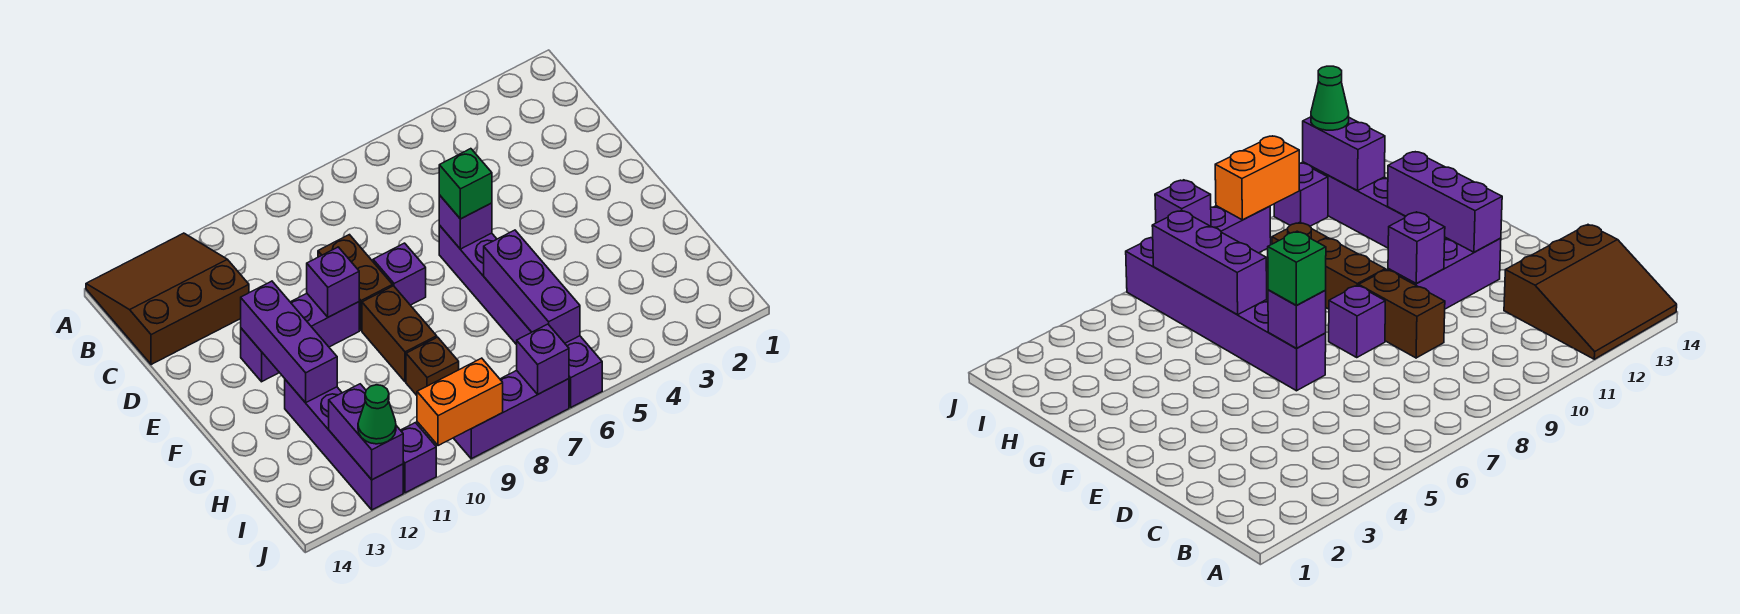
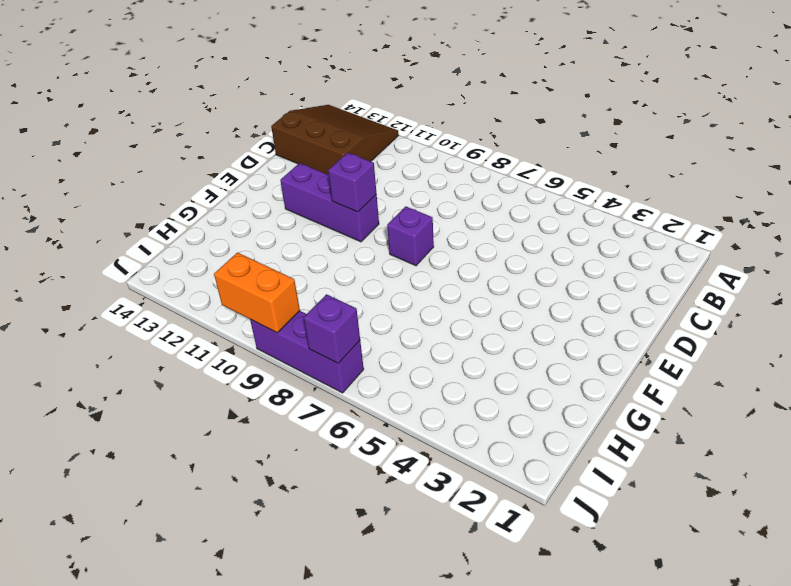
none -> brown brick D9:E9 level 1
none -> purple brick E6:J6 level 1
none -> brown brick F9:G9 level 1

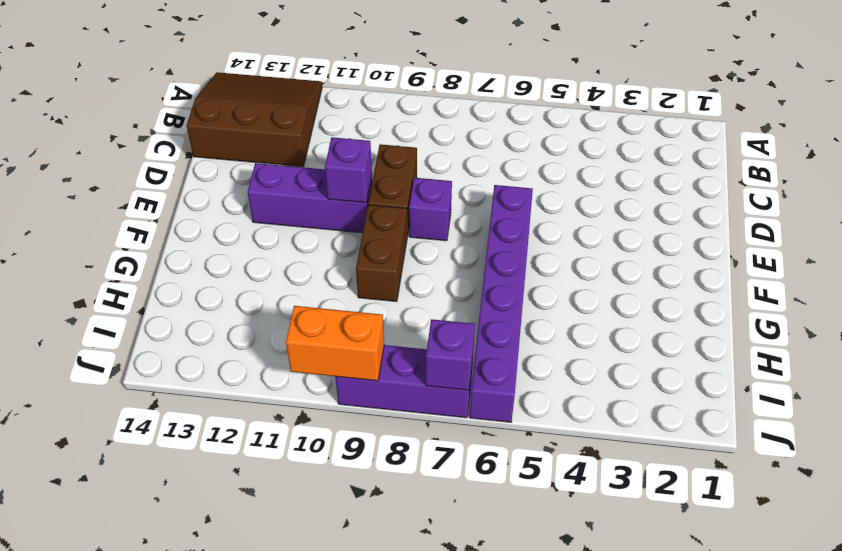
none -> purple brick G12:J12 level 1
none -> brown brick H9 level 1
none -> purple brick J11 level 1

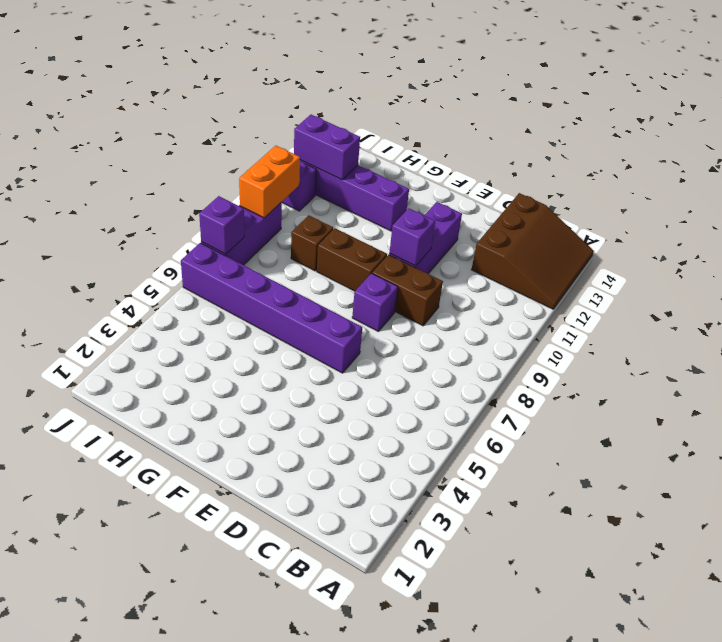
none -> purple brick E6 level 2
none -> purple brick E12:G12 level 2
none -> purple brick G6:I6 level 2

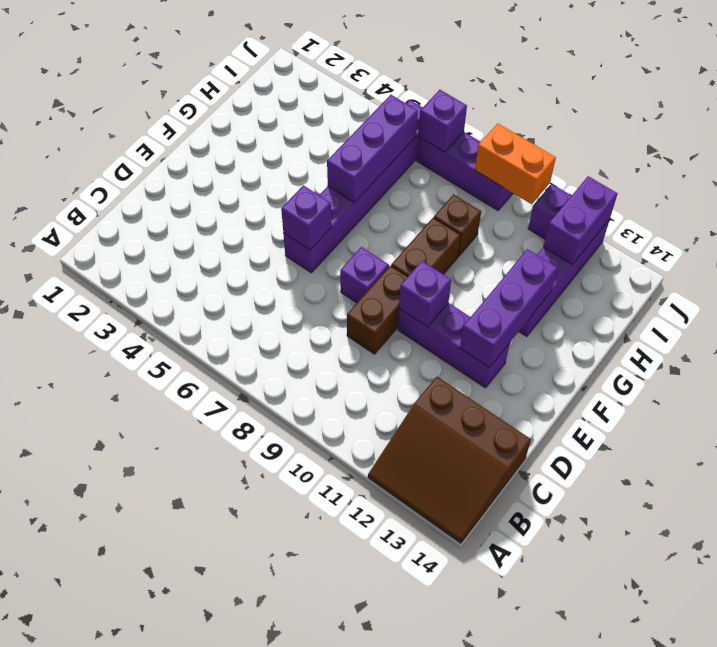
none -> green brick E6 level 3
none -> green cone J12 level 3

